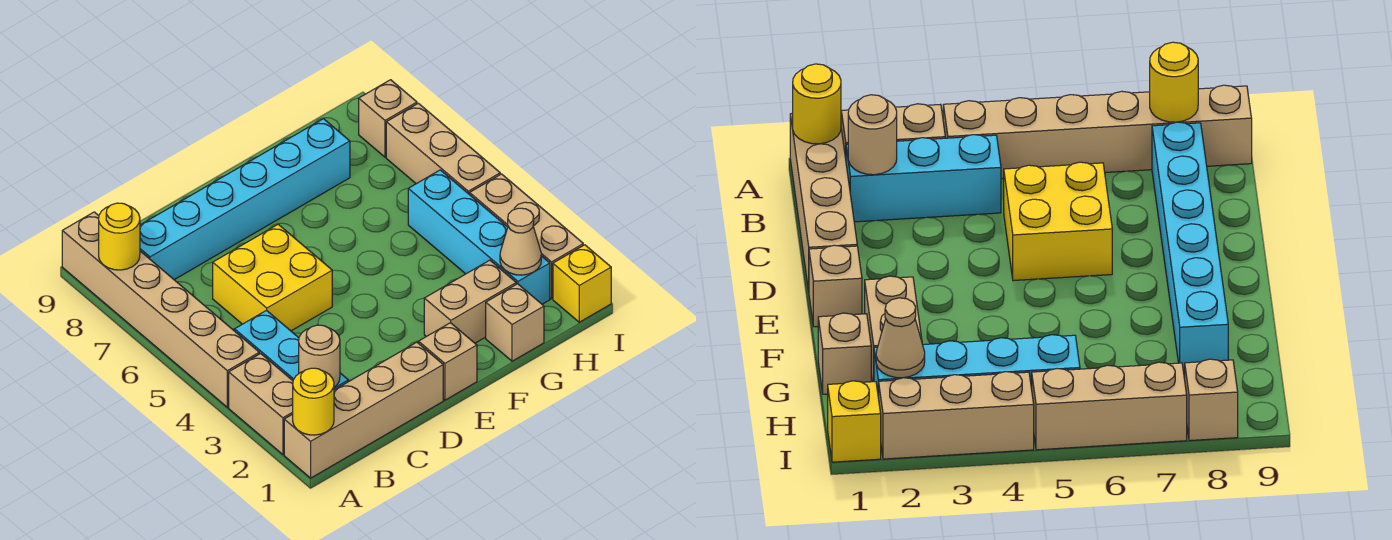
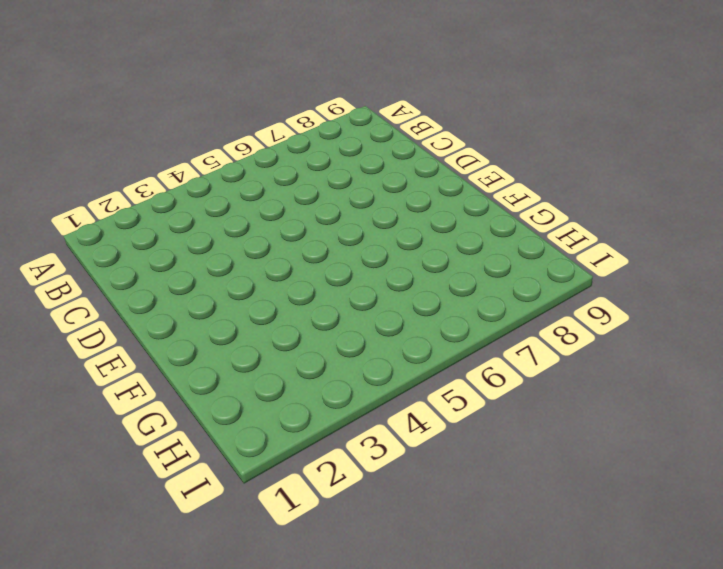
none -> tan brick A1:D1 level 1
none -> tan brick A2:A3 level 1
none -> tan brick A4:A9 level 1

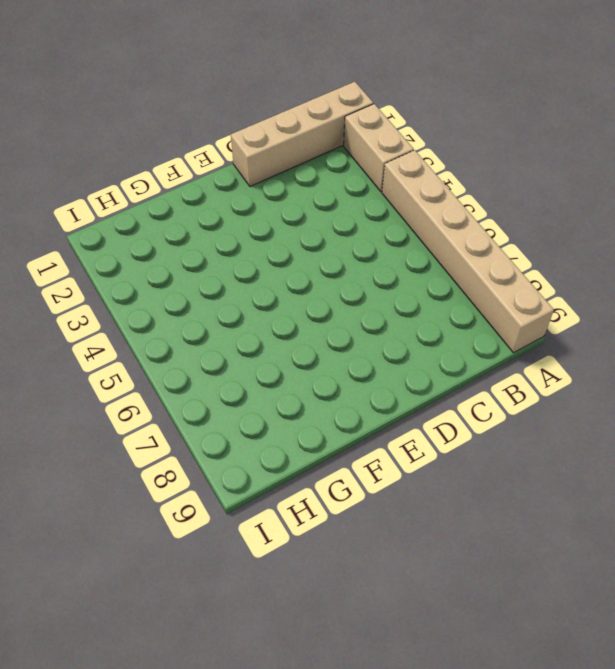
none -> cyan brick B2:B4 level 1
none -> cyan brick B8:G8 level 1
none -> yellow brick C5:D6 level 1

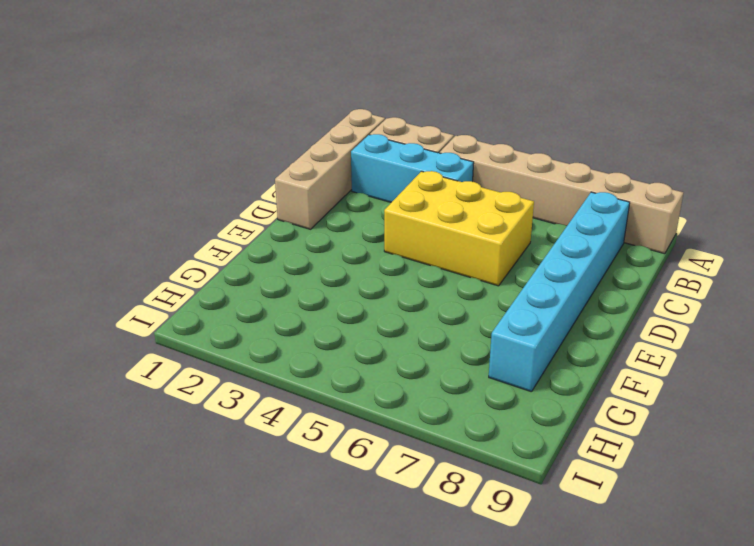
yellow brick C4:D6 level 1 -> yellow brick C5:D6 level 1
none -> tan brick E1 level 1
none -> tan brick F2:G2 level 1
none -> tan brick G1 level 1

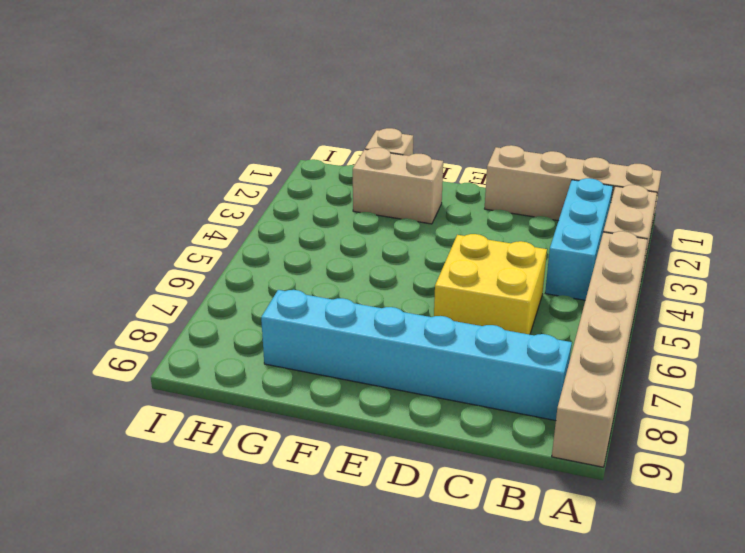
none -> tan brick E1 level 1
none -> cyan brick H2:H5 level 1
none -> yellow brick I1 level 1

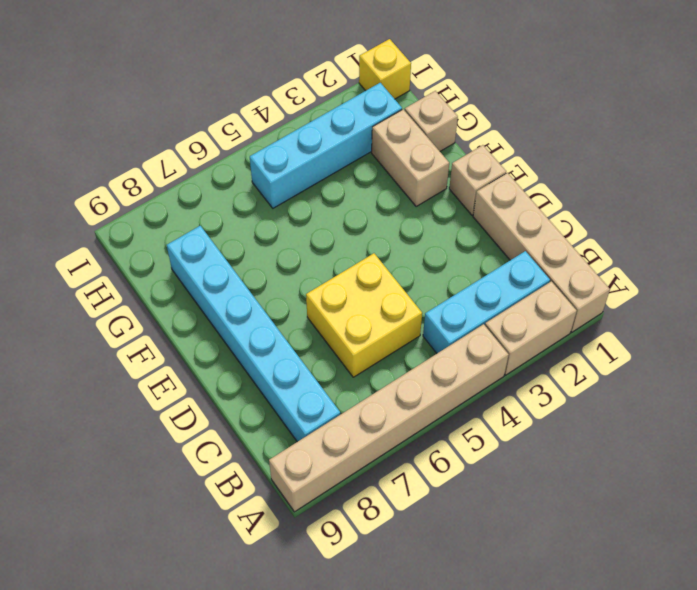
none -> tan brick I2:I4 level 1
none -> tan brick I5:I7 level 1
none -> tan brick I8 level 1

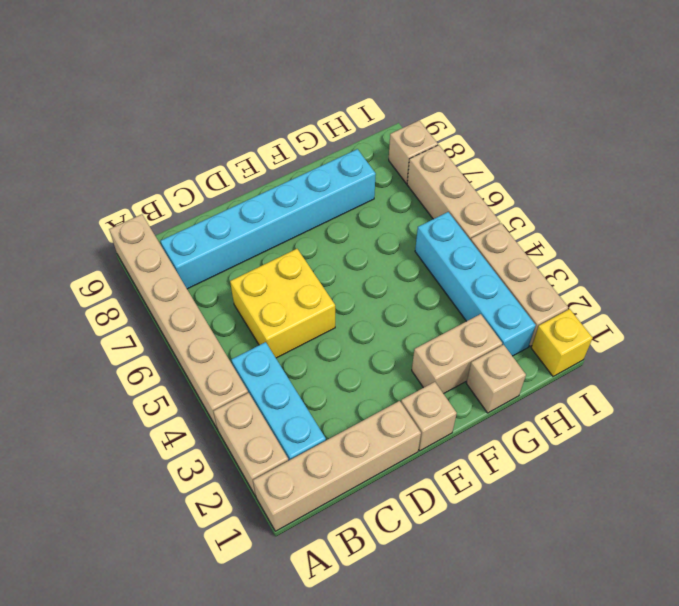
none -> yellow round brick A1 level 2
none -> yellow round brick A8 level 2
none -> tan round brick B2 level 2

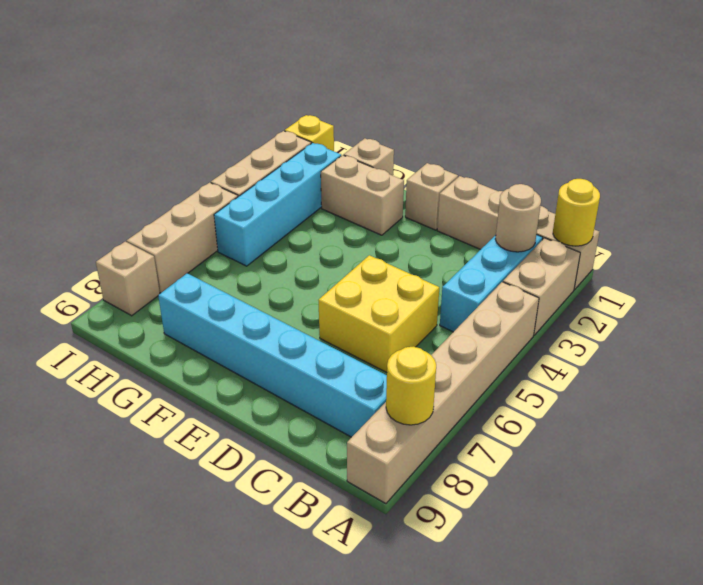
none -> tan cone H2 level 2

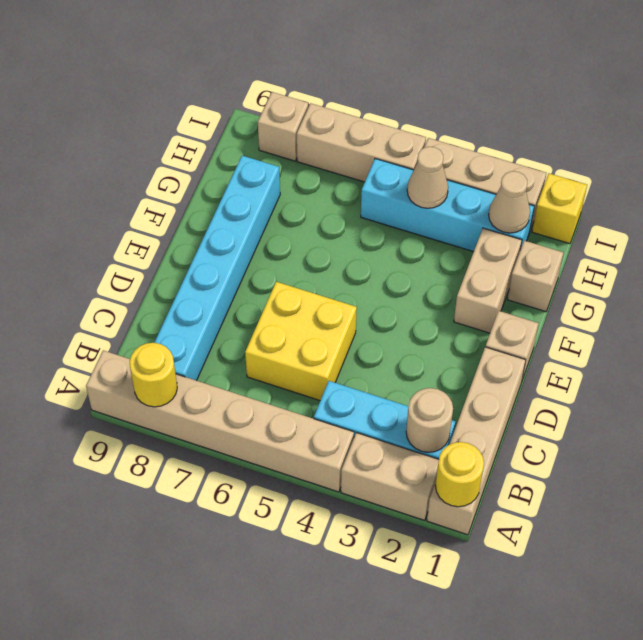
tan cone H4 level 2 -> none

